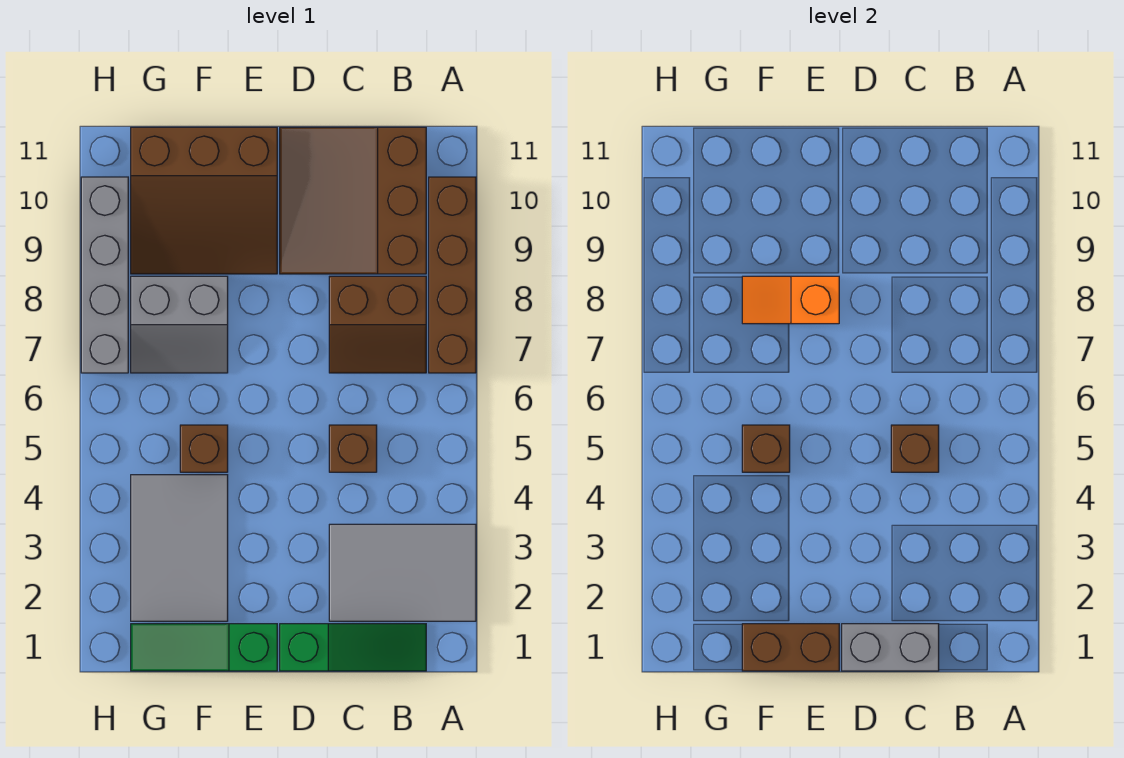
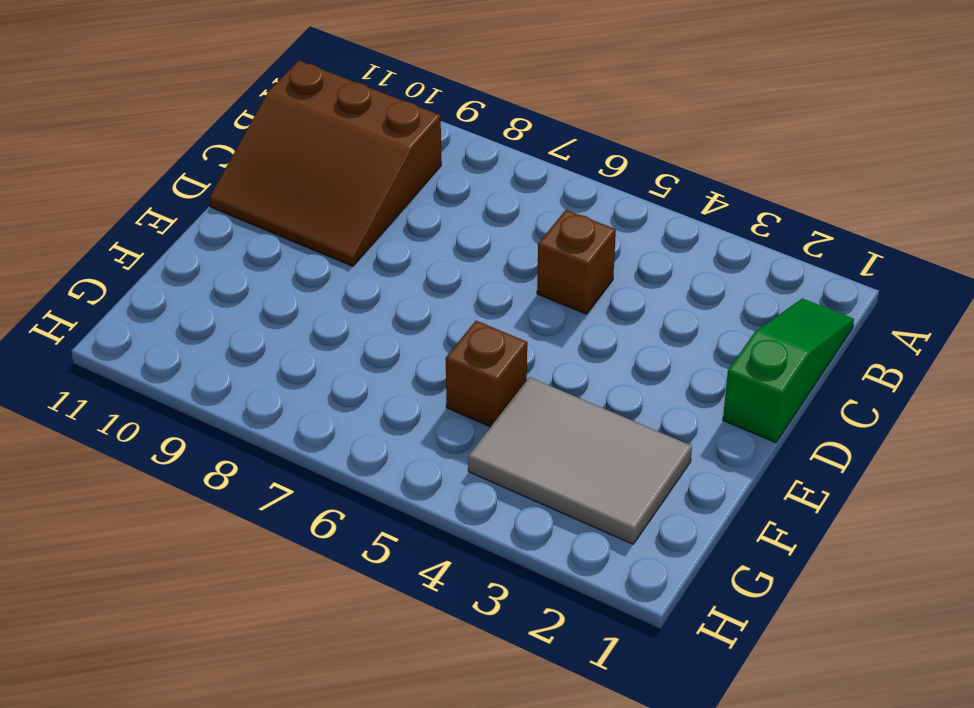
none -> grey tile A2:C3 level 1
none -> brown brick A7:A10 level 1
none -> brown slope B7:C8 level 1 top 8

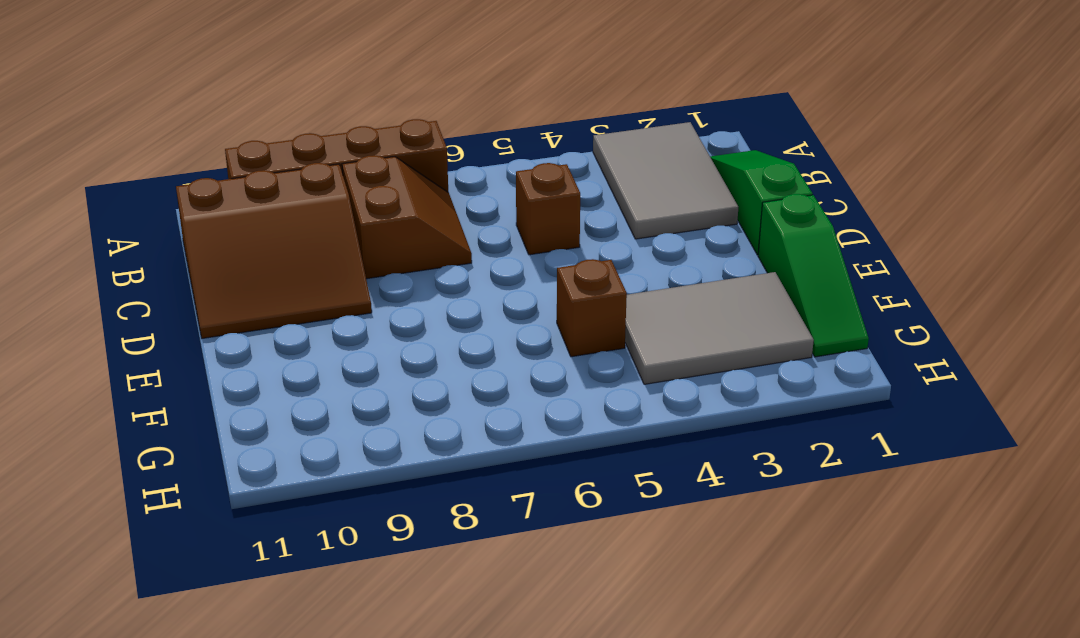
none -> brown slope E9:G11 level 1 top 11
none -> grey slope F7:G8 level 1 top 8
none -> grey brick H7:H10 level 1

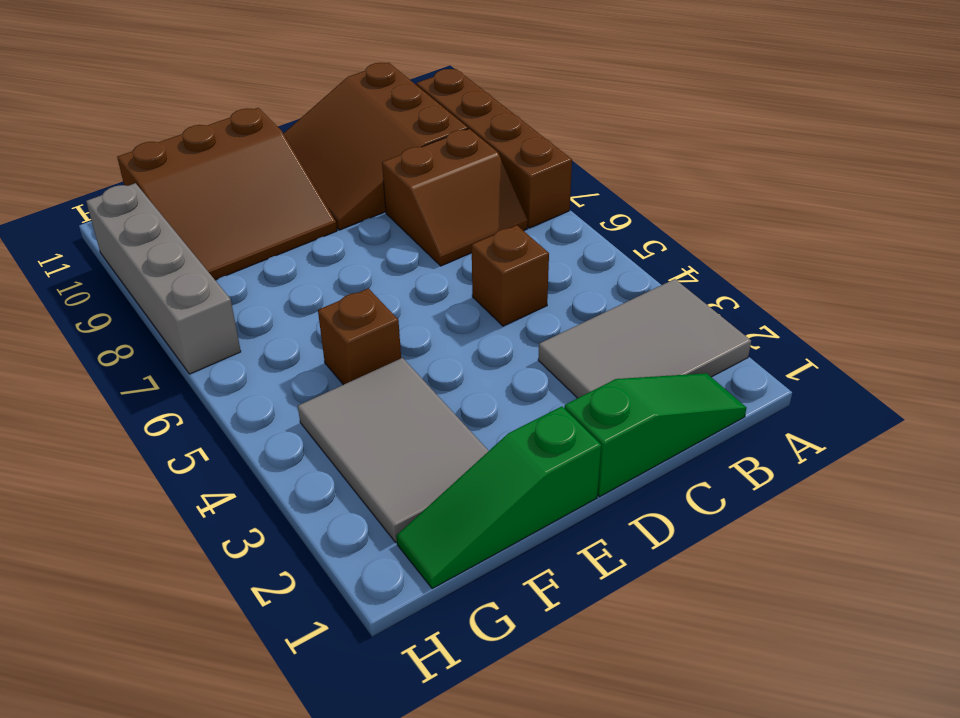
none -> grey slope F7:G8 level 1 top 8
none -> grey brick C1:D1 level 2
none -> brown brick C5 level 2

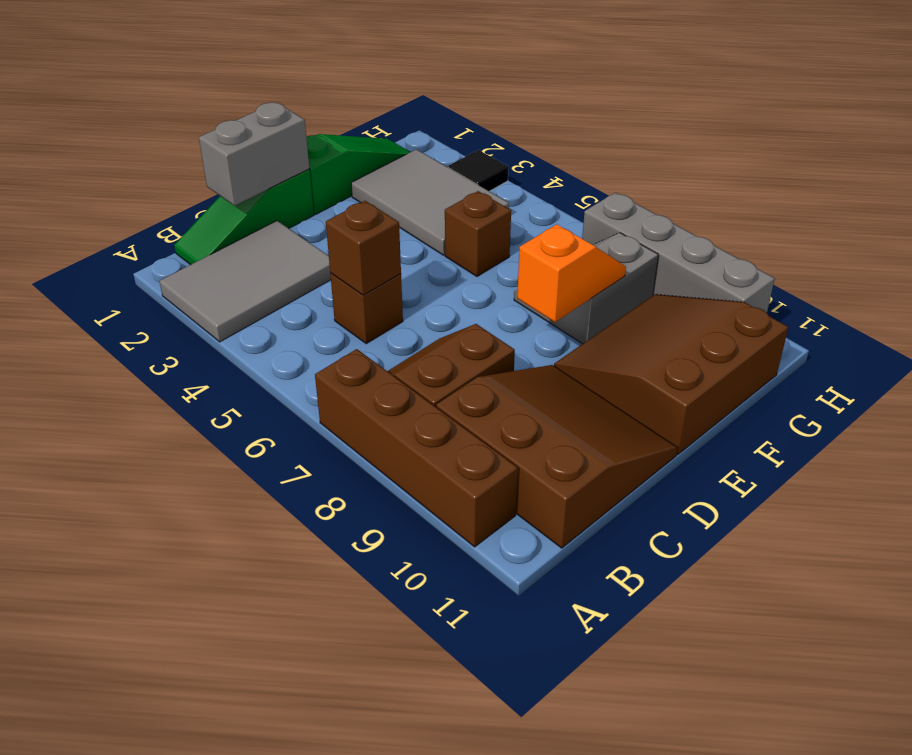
black tile H3 level 1 -> none
none -> brown brick E1:F1 level 2
none -> brown brick F5 level 2

